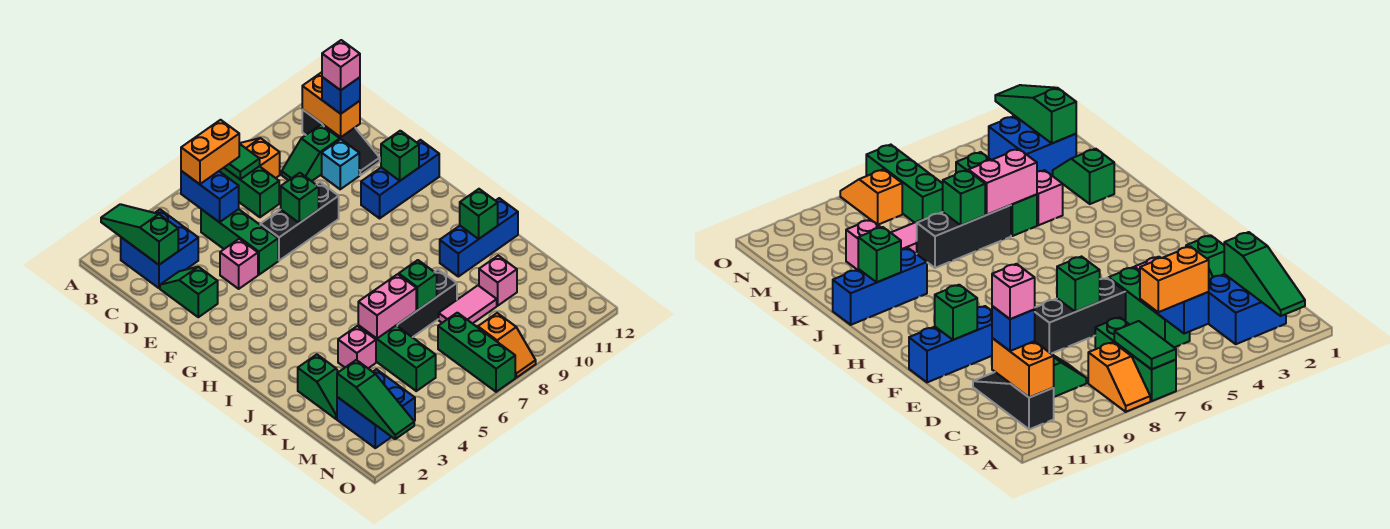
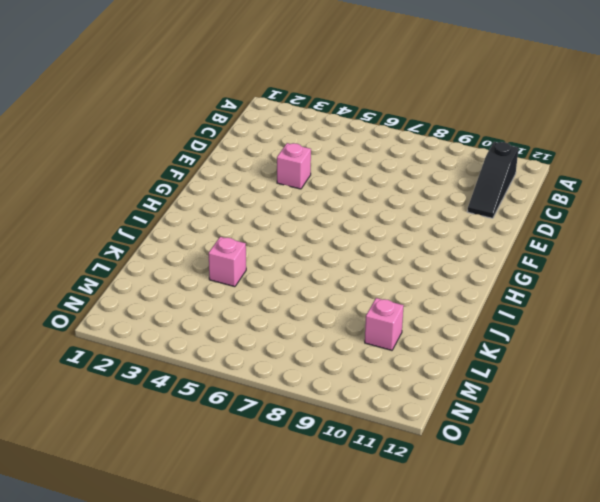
none -> green brick A7:C7 level 1
none -> orange slope A8:B8 level 1 top B
none -> blue brick B2:C3 level 1
none -> green brick C5:E5 level 1

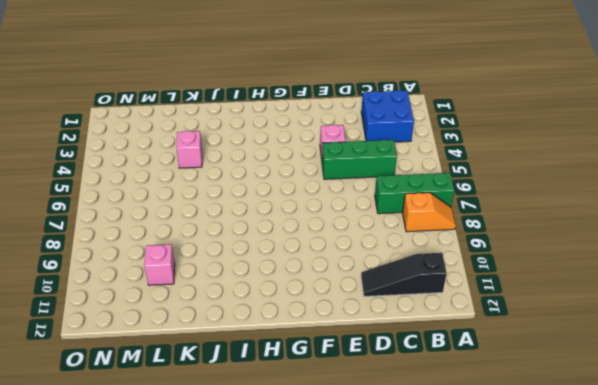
none -> green slope C9:C10 level 1 top 10
none -> green slope D2:E2 level 1 top E
none -> cyan brick D10 level 1
none -> black brick E6:E8 level 1

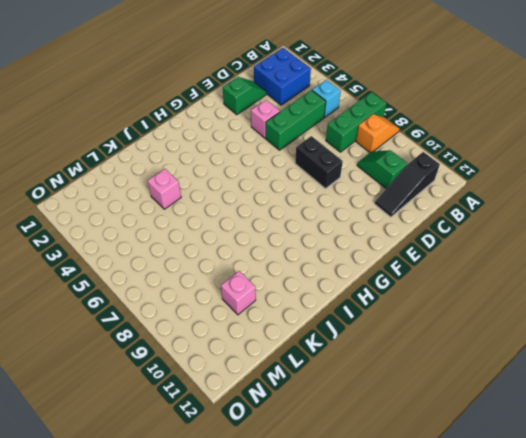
cyan brick B5 level 1 -> cyan brick D10 level 1
black brick E7:E8 level 1 -> black brick E6:E8 level 1
none -> blue brick F10:F12 level 1
none -> blue brick J10:J12 level 1
none -> green slope K2:L2 level 1 top K
none -> green brick K5:M5 level 1

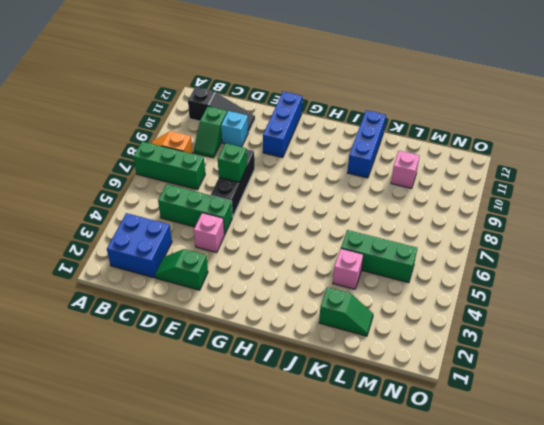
none -> black brick K6:K8 level 1
none -> pink tile L8:L9 level 1
none -> blue brick M2:N3 level 1
none -> green brick M7:O7 level 1

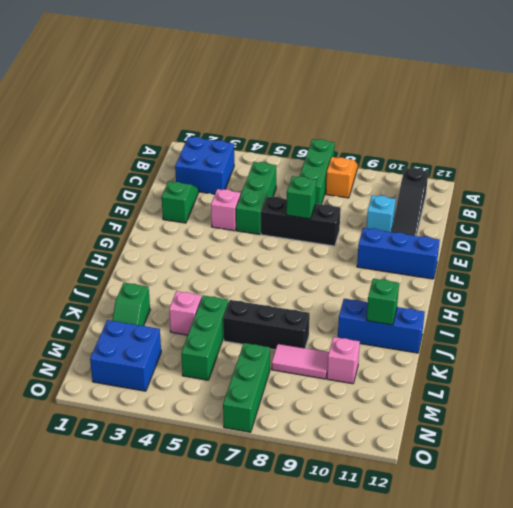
none -> green slope C9:C10 level 1 top 10
none -> orange slope N8:O8 level 1 top N
none -> green slope A2:C2 level 2 top C
none -> green tile A7:B7 level 2

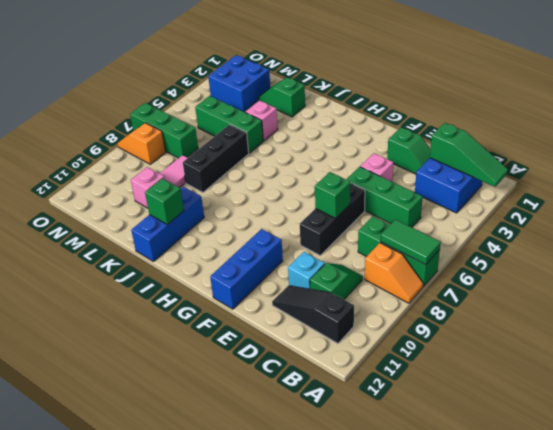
none -> blue brick B5:C5 level 2
none -> orange brick B11:C11 level 2
none -> green brick F11 level 2
none -> pink brick K5:K6 level 2

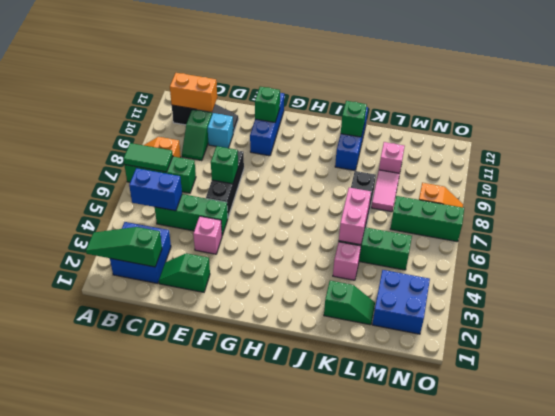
none -> green brick K7 level 2
none -> green slope M2:O2 level 2 top M
none -> orange brick B5:B6 level 3
none -> blue brick C11 level 3

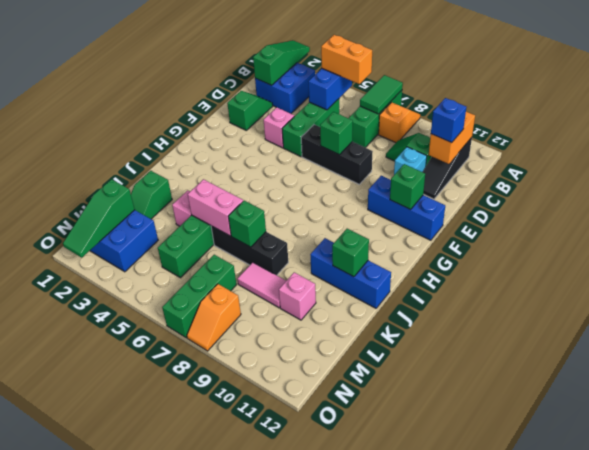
none -> pink brick C11 level 4

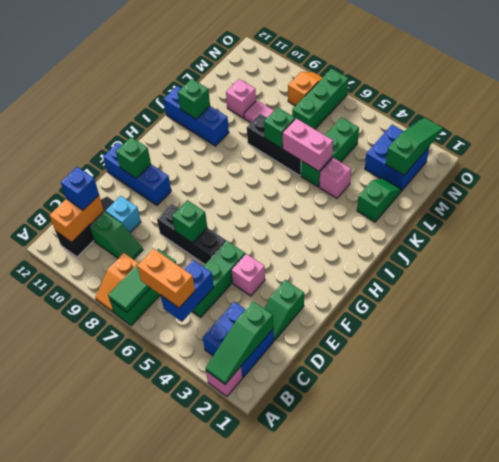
pink brick A2 level 1 -> pink brick C11 level 4

